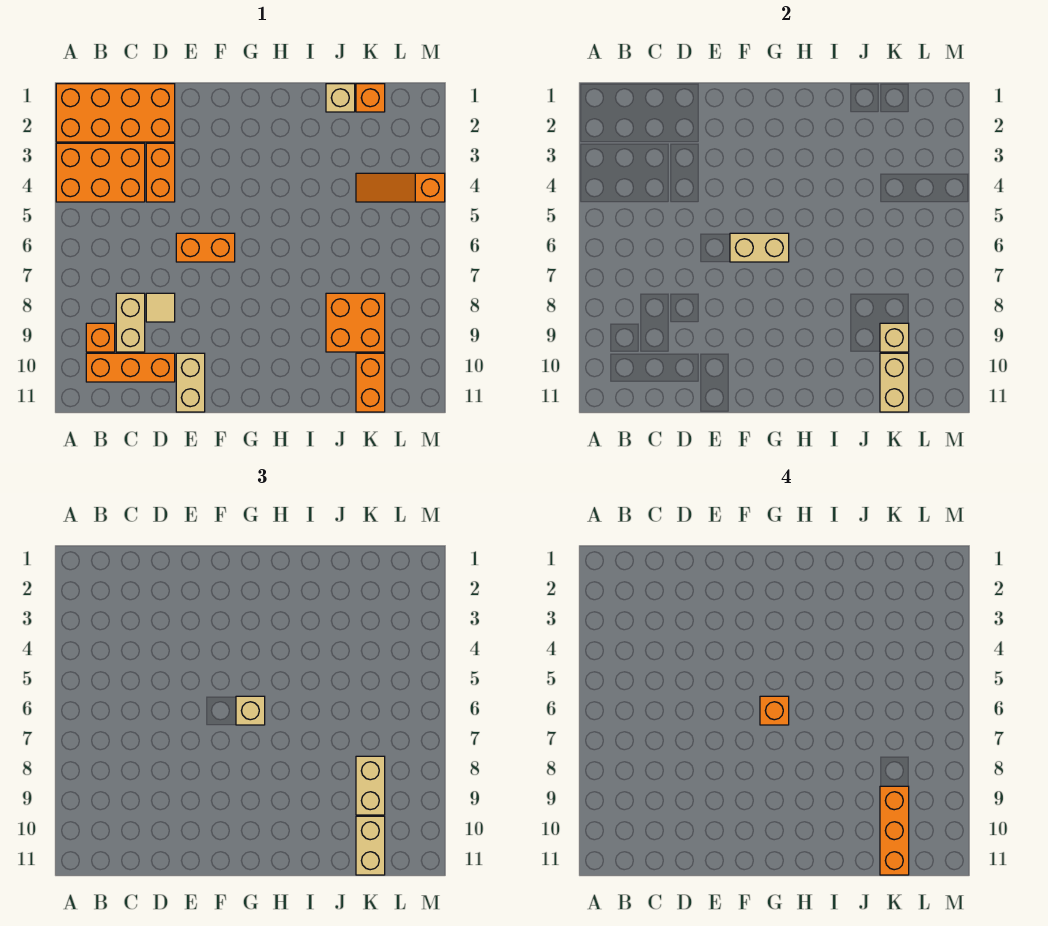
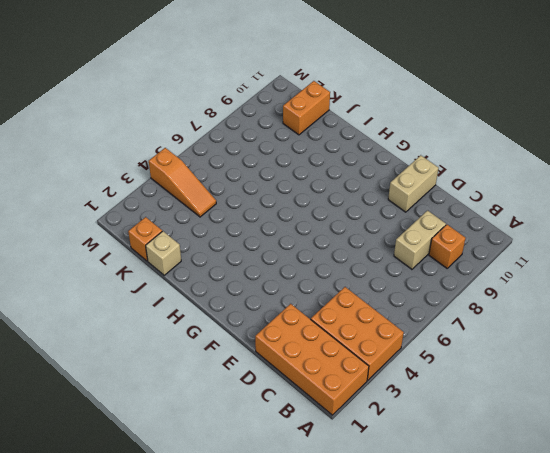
none -> orange brick B10:D10 level 1
none -> orange brick D3:D4 level 1
none -> tan tile D8 level 1

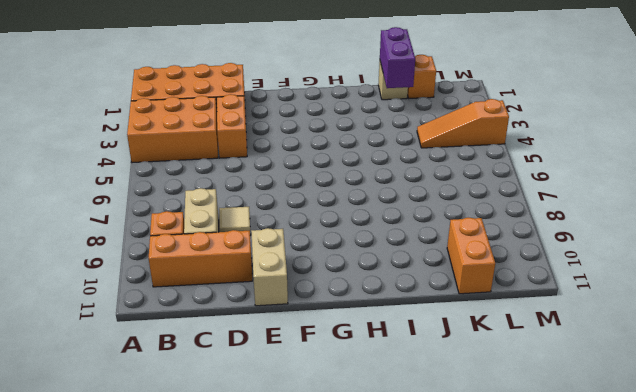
purple brick J1:J2 level 2 -> none
none -> orange brick E6:F6 level 1
none -> orange brick J8:K9 level 1
none -> tan brick F6:G6 level 2

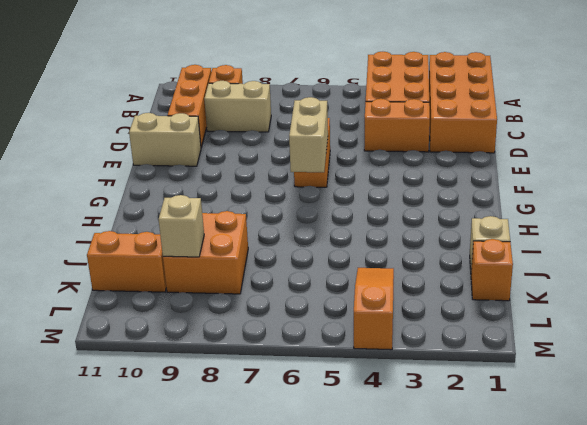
none -> tan tile D8 level 1
none -> tan brick K10:K11 level 2
none -> tan brick G6 level 3

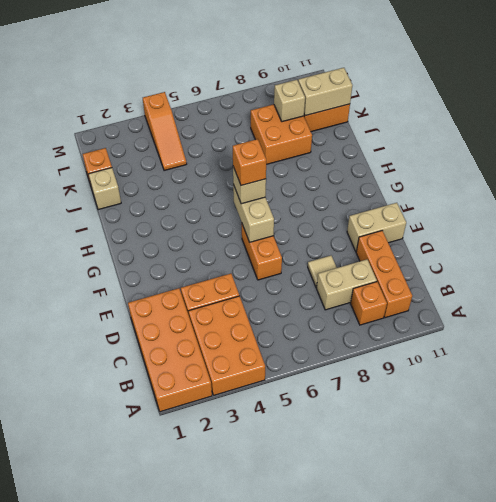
none -> tan brick K8:K9 level 3
none -> tan brick K10:K11 level 3
none -> orange brick K9:K11 level 4

